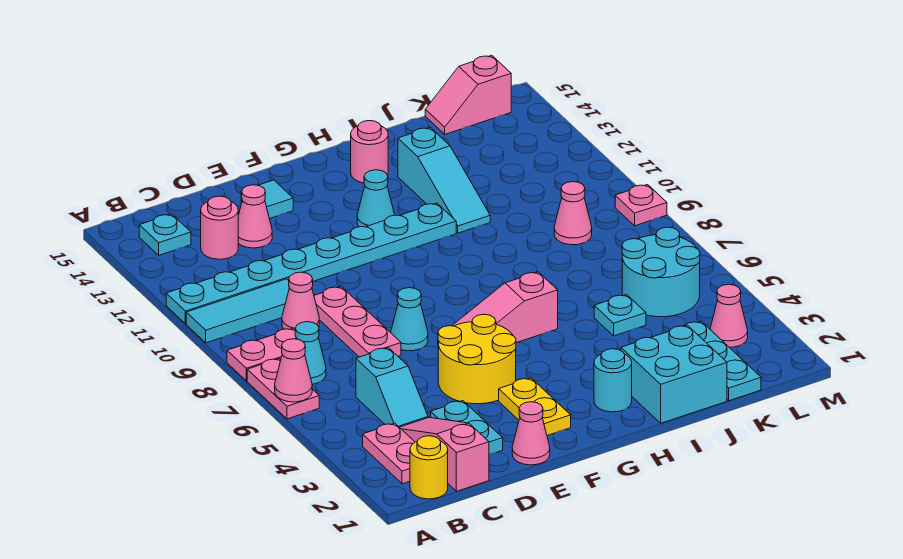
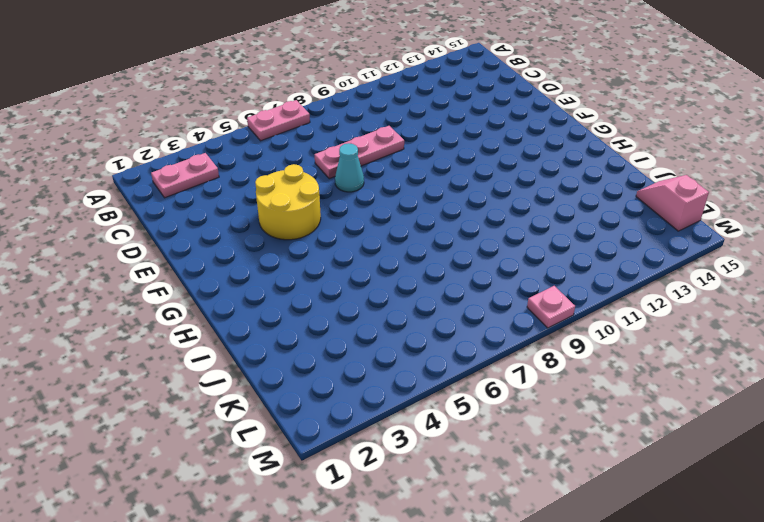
none -> pink plate A8:B8 level 1
none -> cyan tile A10:C10 level 1
none -> cyan plate A11:H11 level 1
none -> yellow round brick B1 level 1

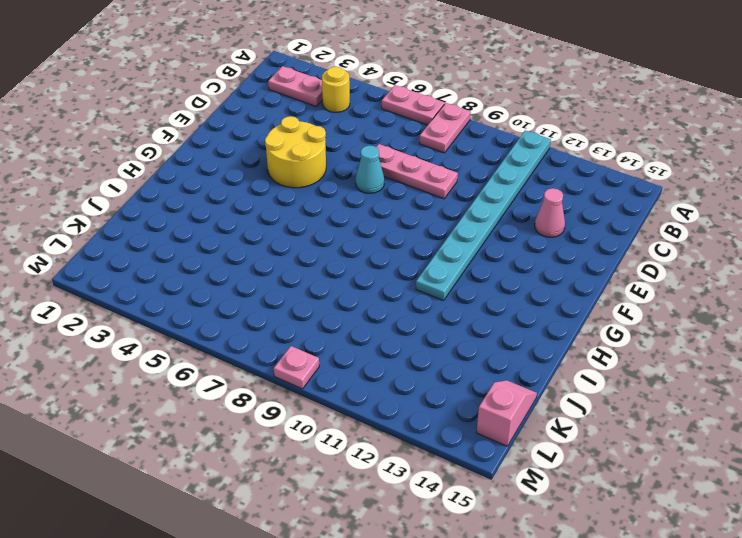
yellow round brick B4 level 1 -> yellow round brick B1 level 1
none -> cyan tile A10:C10 level 1
none -> cyan cone B7 level 1
none -> cyan plate B14 level 1
none -> pink slope C1:C3 level 1 top 1

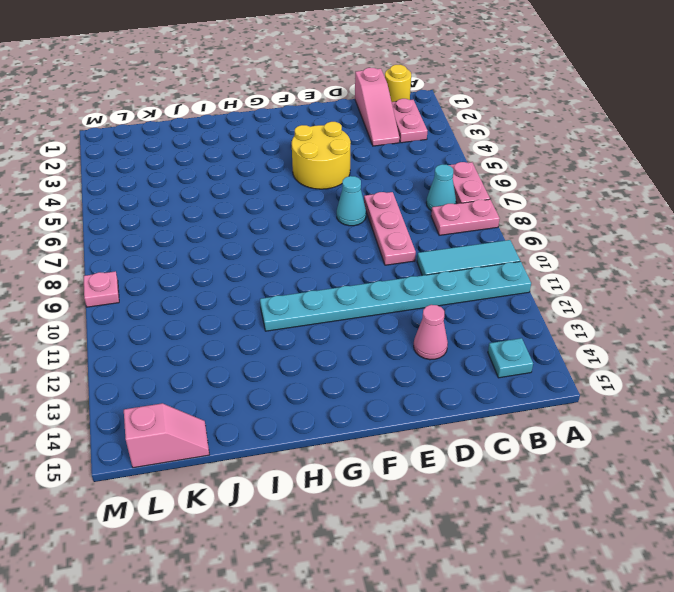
none -> cyan slope C4:C5 level 1 top 5
none -> pink cone C9 level 1
none -> pink round brick C13 level 1
none -> cyan plate D2:D3 level 1

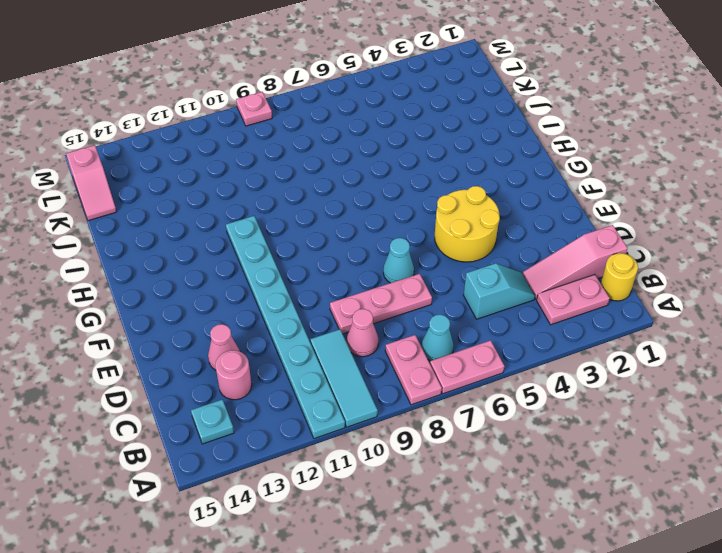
none -> cyan plate D2:D3 level 1
none -> pink cone E1 level 1
none -> cyan tile E14 level 1
none -> yellow plate F2:F3 level 1

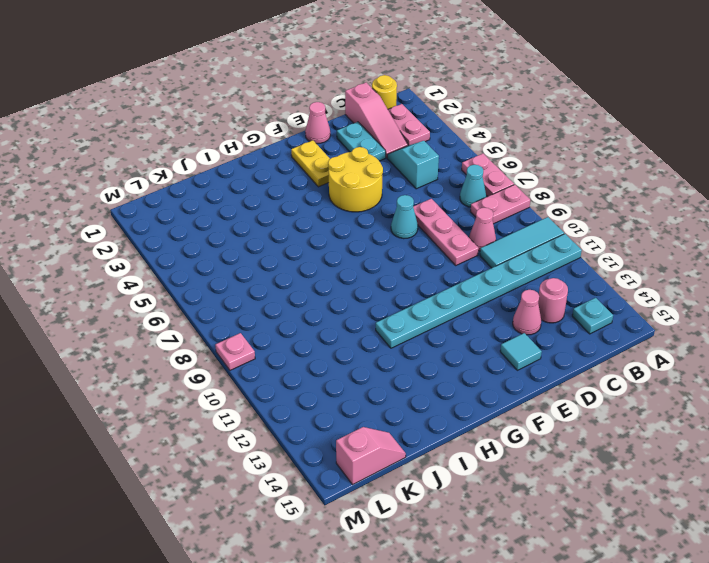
none -> pink slope F6:H6 level 1 top H
none -> cyan cone G12 level 1
none -> cyan round brick H2 level 1
none -> pink round brick H14 level 1

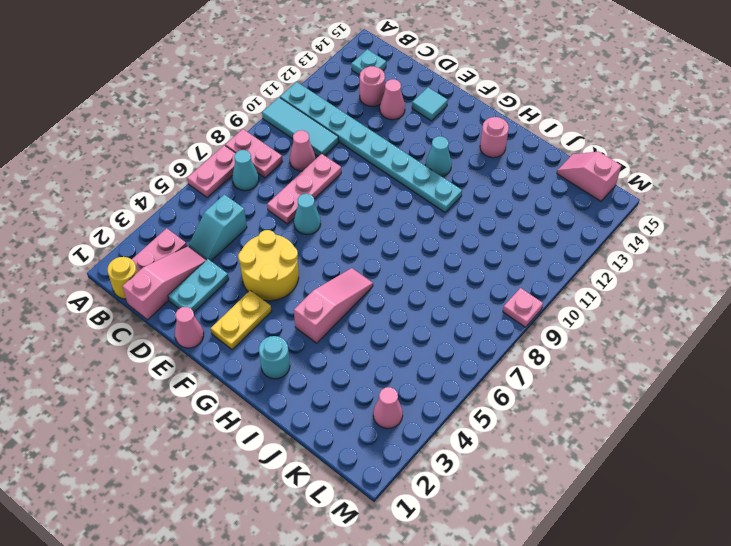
pink slope H4:H6 level 1 top 4 -> pink slope F6:H6 level 1 top H
none -> cyan brick I1:J2 level 1
none -> cyan slope I11:I13 level 1 top 13
none -> cyan plate J5 level 1
none -> cyan plate K1:K3 level 1

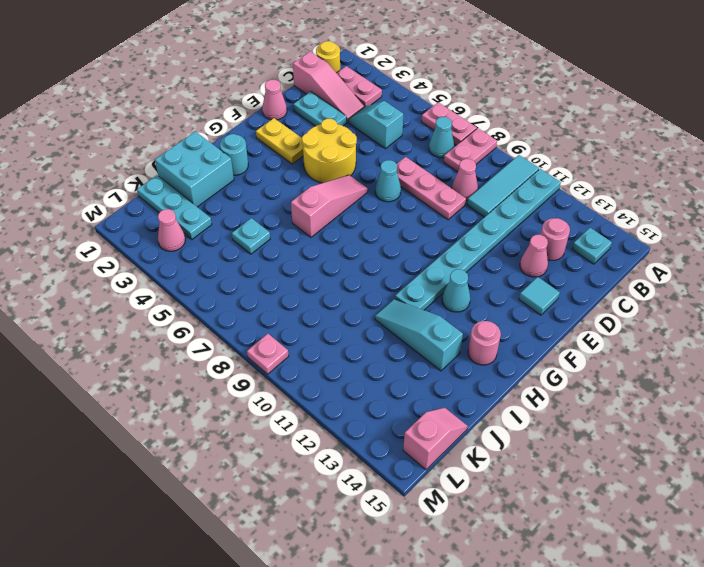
none -> cyan round brick K5:L6 level 1
none -> pink cone K9 level 1
none -> pink cone A6 level 2

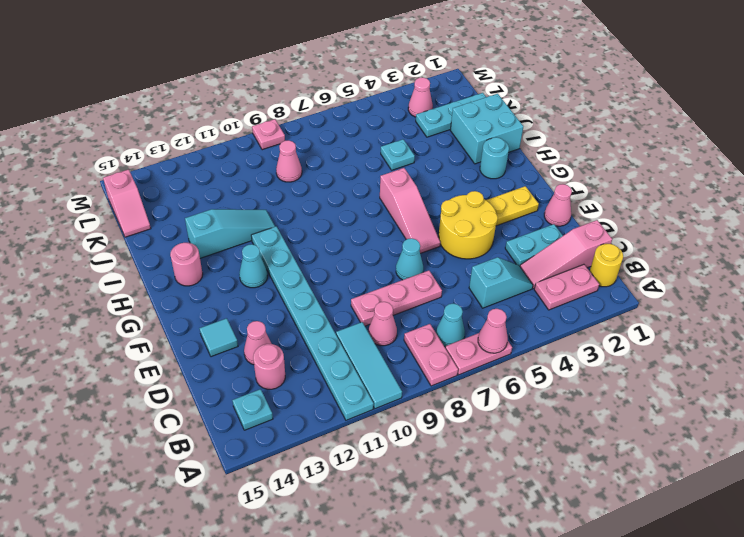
none -> cyan round brick K5:L6 level 1

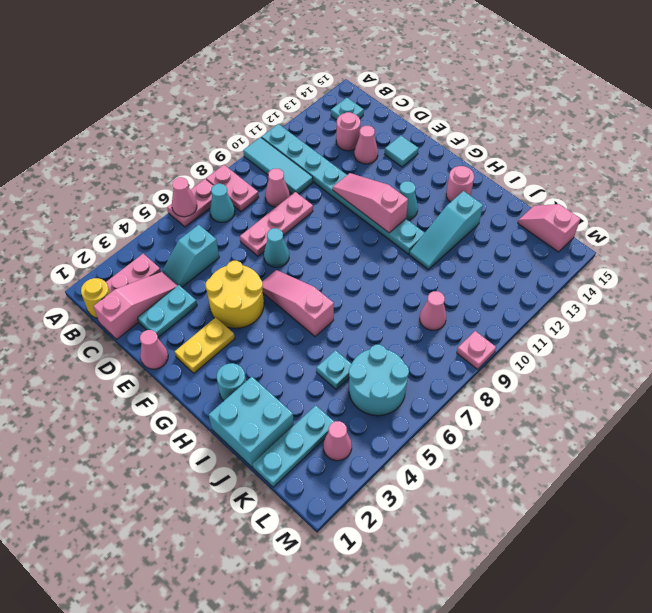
pink slope E11:G11 level 2 top G -> none

